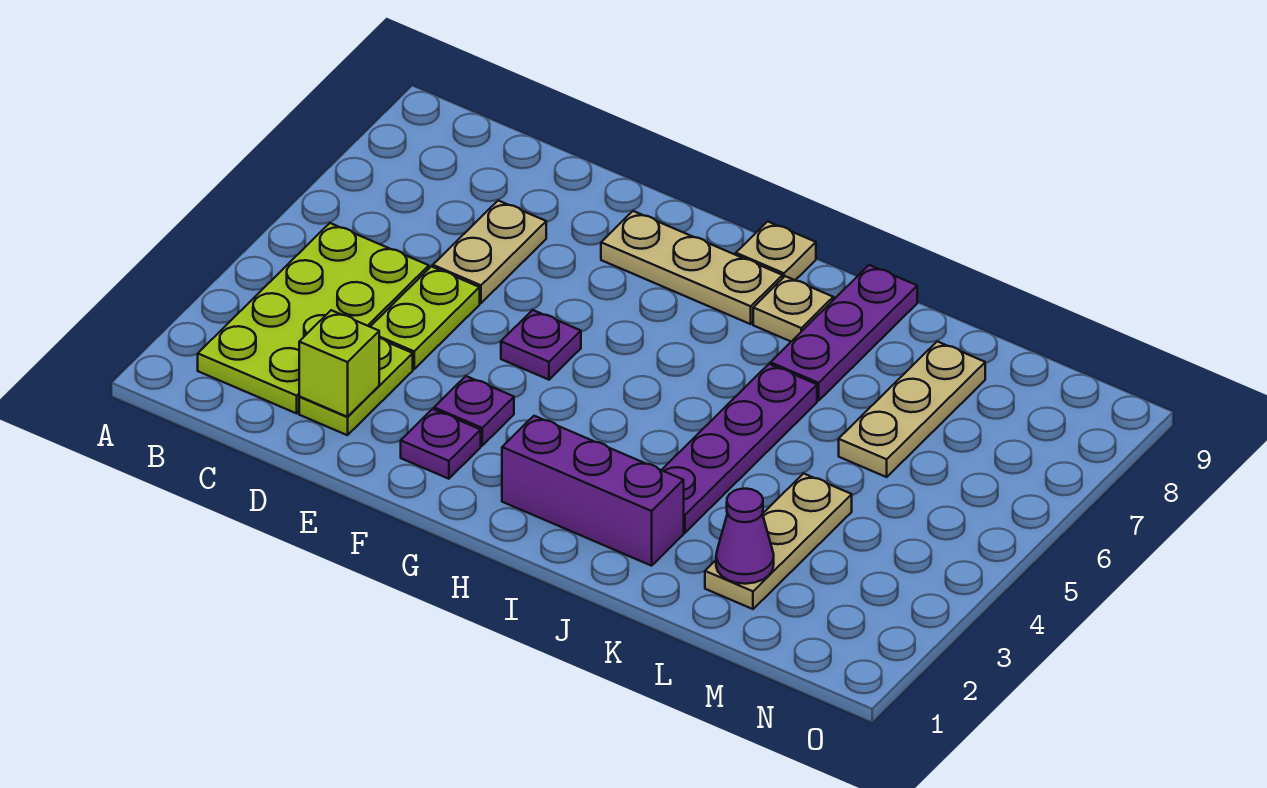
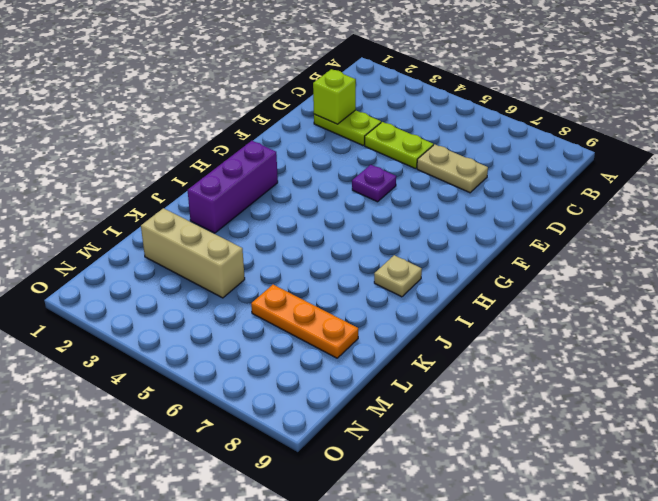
tan brick L2:L4 level 1 -> tan plate L2:L4 level 1
orange plate L6:L8 level 1 -> tan plate L6:L8 level 1
none -> lime plate B2:C5 level 1
none -> purple plate F2 level 1
none -> purple plate F3 level 1

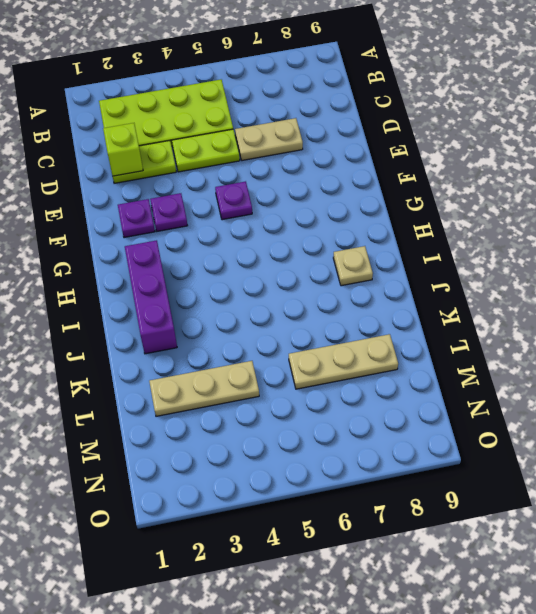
none -> tan plate F8:H8 level 1
none -> tan plate H9 level 1
none -> purple plate J3:J6 level 1

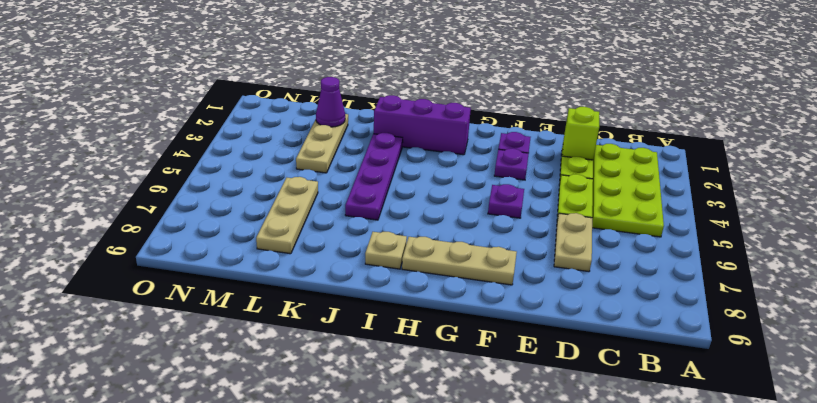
none -> tan plate H9 level 1
none -> purple plate J7:J9 level 1

